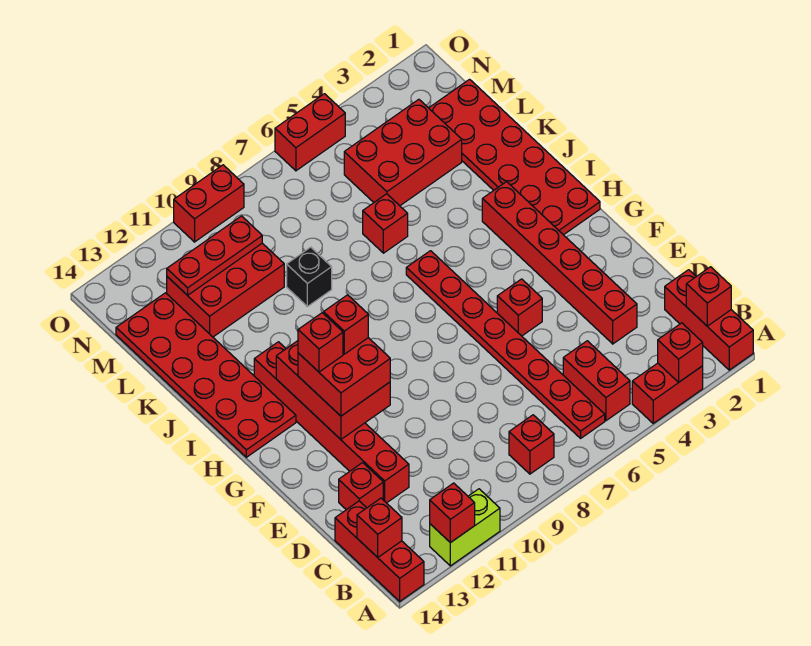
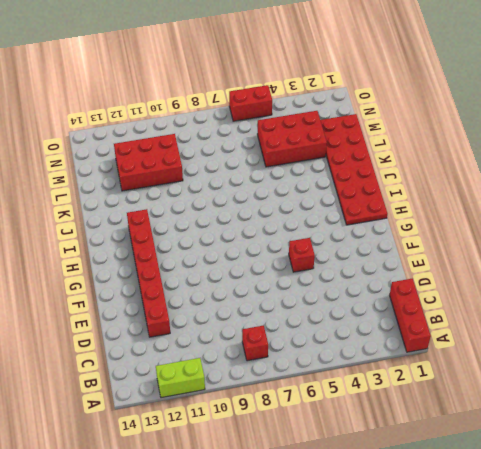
none -> red brick A3:A4 level 1
none -> red brick A14:C14 level 1
none -> red brick B5:C5 level 1

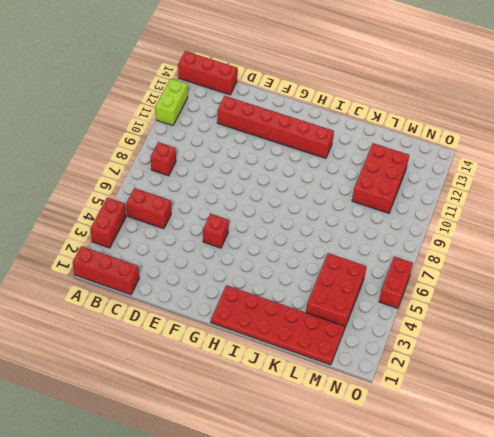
none -> red plate B6:I6 level 1
none -> red brick D3:I3 level 1
none -> red brick D13 level 1

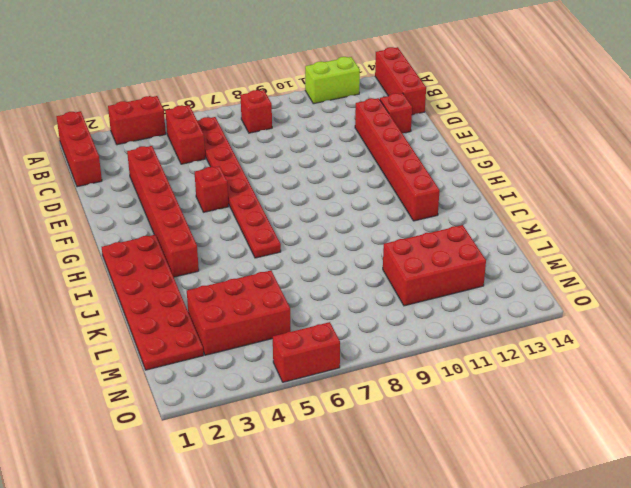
none -> red plate H13:M14 level 1
none -> red brick K6 level 1
none -> black brick K9 level 1

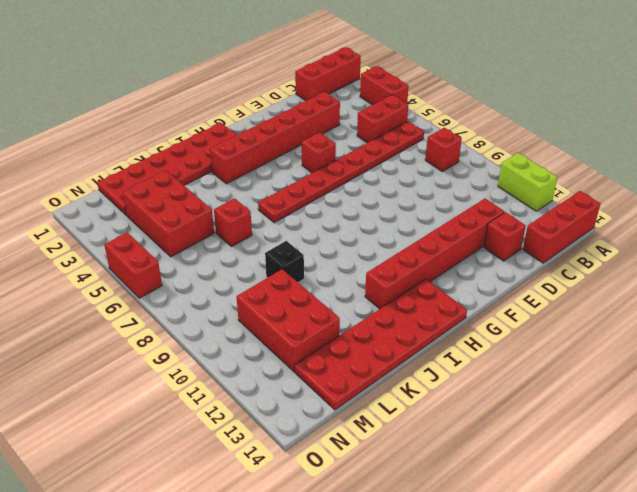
none -> red brick O9:O10 level 1
none -> red brick A3 level 2
none -> red brick A12 level 2

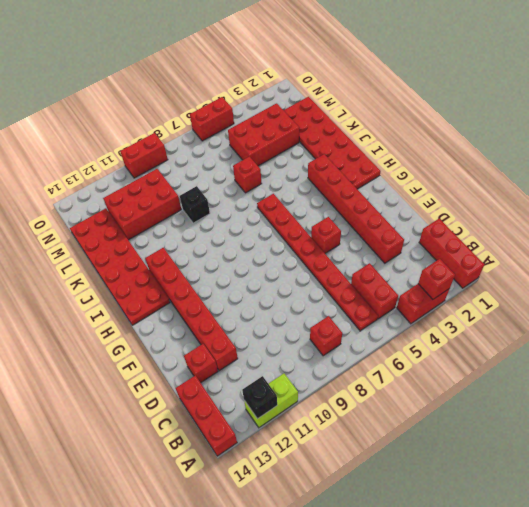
black brick A12 level 2 -> red brick A12 level 2
none -> red brick B1 level 2
none -> red brick B14 level 2
none -> red brick F11:H12 level 2

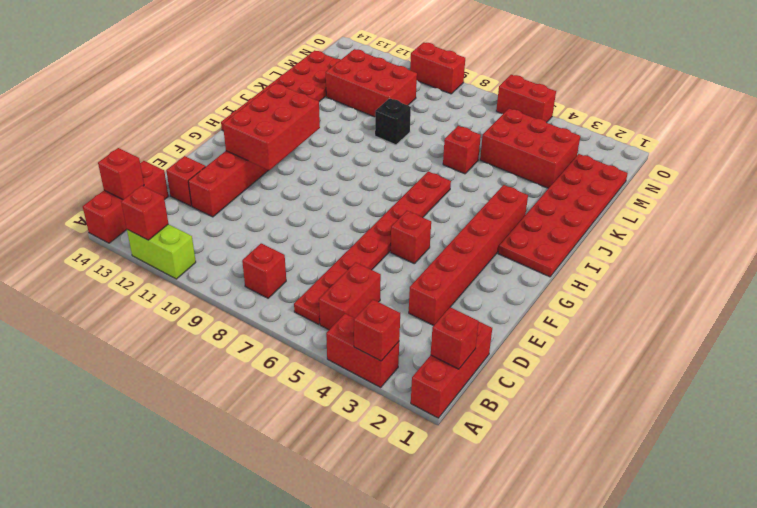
none -> red plate M10:M12 level 2
none -> red brick F11:G12 level 3
none -> red brick G11 level 4

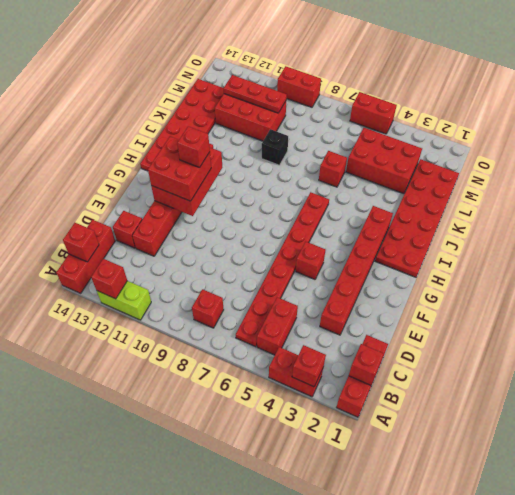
none -> red brick G12 level 4

